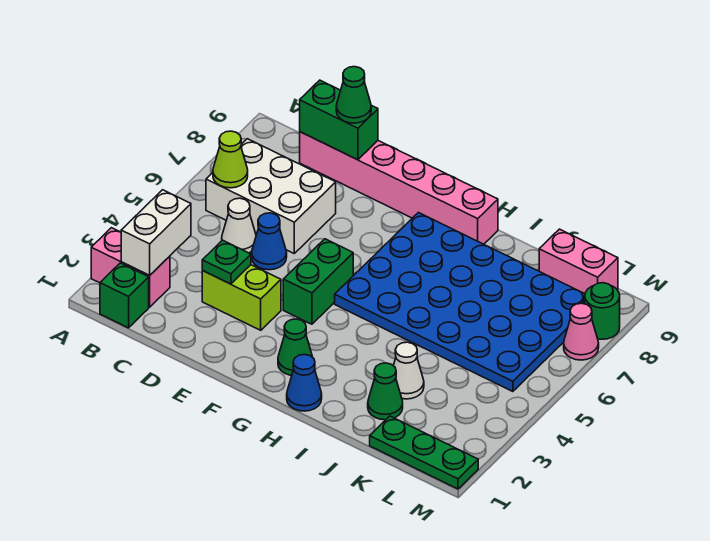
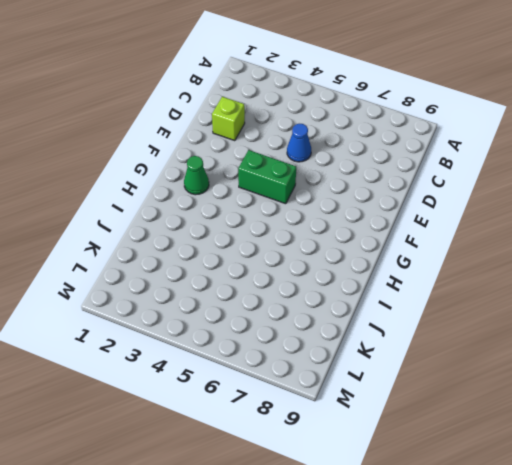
lime brick D2 level 1 -> none
none -> pink brick A2:B2 level 1
none -> green brick B1 level 1
none -> white brick B6:D7 level 1

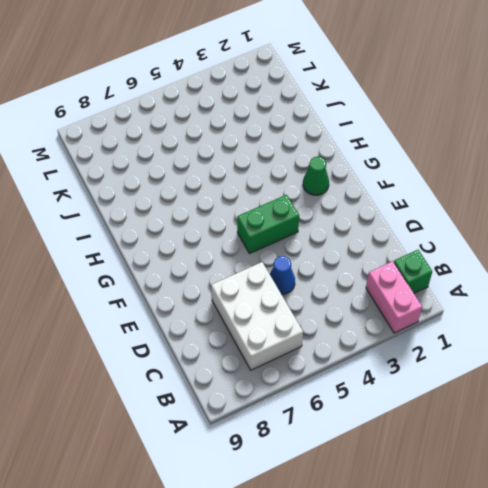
none -> white cone C5 level 1
none -> pink brick C9:H9 level 1
none -> lime brick D3:E3 level 1

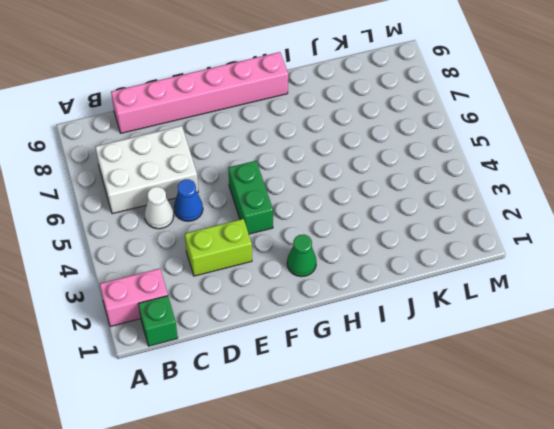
none -> blue plate G5:L8 level 1
none -> blue cone H1 level 1
none -> green cone J2 level 1

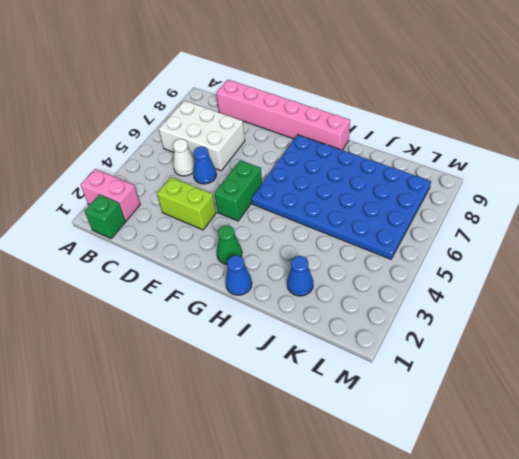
blue cone J2 level 1 -> green cone J2 level 1
none -> white cone J3 level 1
none -> green plate K1:M1 level 1
none -> pink brick K9:L9 level 1

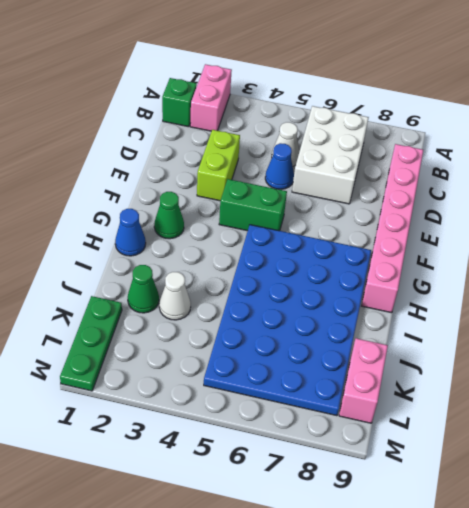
none -> pink cone M7 level 1
none -> green round brick M8 level 1
none -> white brick B2:B3 level 2

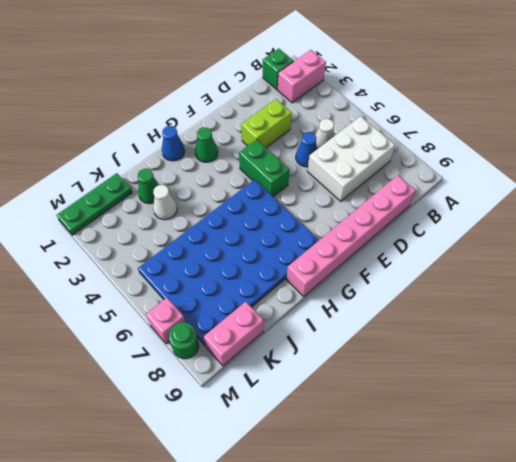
pink brick M7 level 1 -> pink cone M7 level 1
none -> white brick B2:B3 level 2
none -> lime cone B6 level 2
none -> green brick C9:D9 level 2

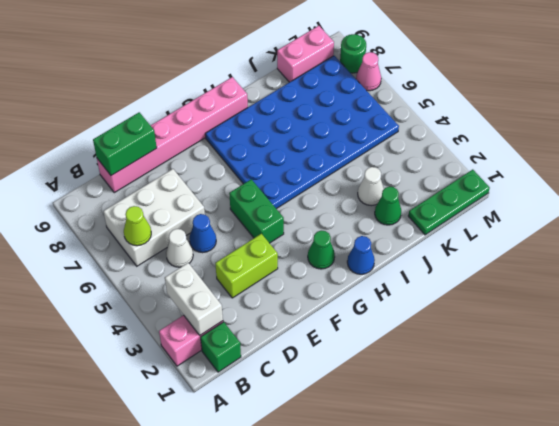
none -> green plate D3 level 2
none -> green cone D9 level 3

